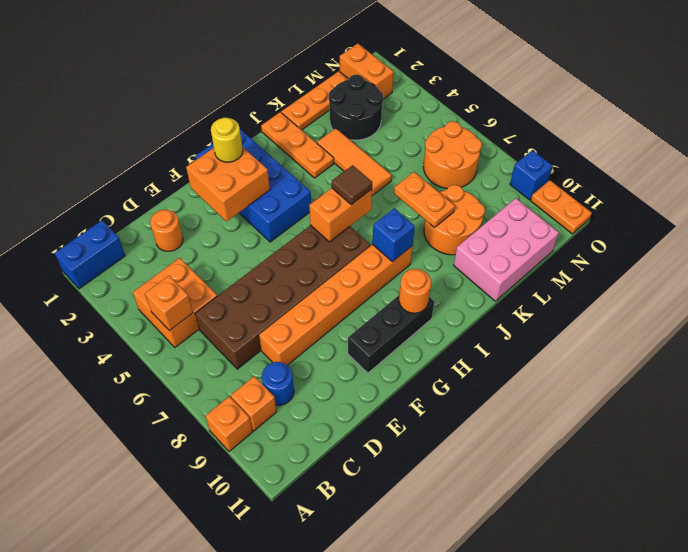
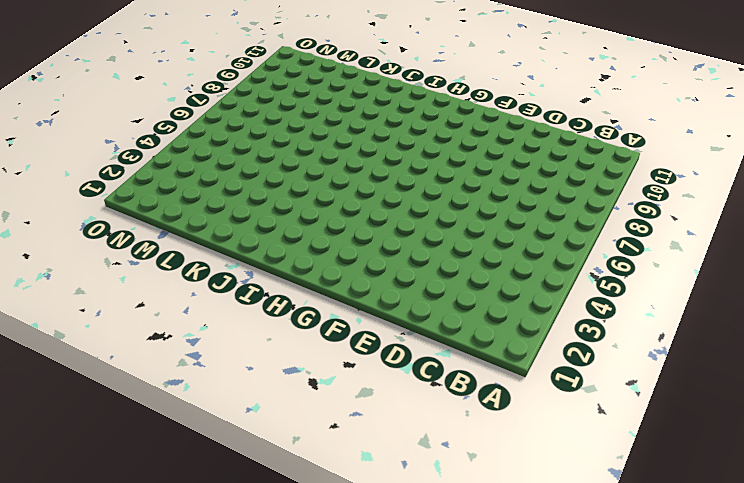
none -> blue brick A1:B1 level 1
none -> orange brick A9 level 1
none -> orange brick B4:C5 level 1

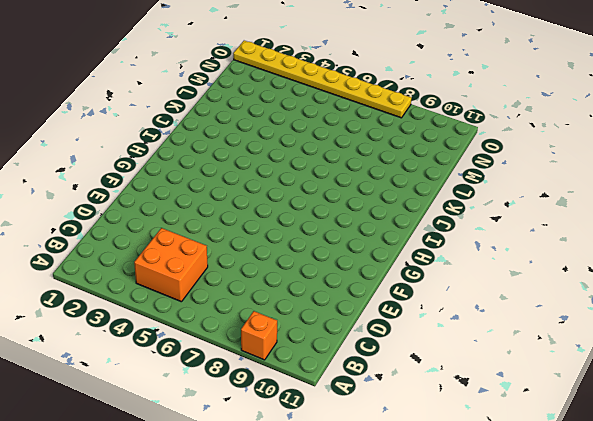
yellow plate O1:O8 level 1 -> none
none -> blue brick A1:B1 level 1
none -> orange brick B9 level 1
none -> brown brick C6:H7 level 1

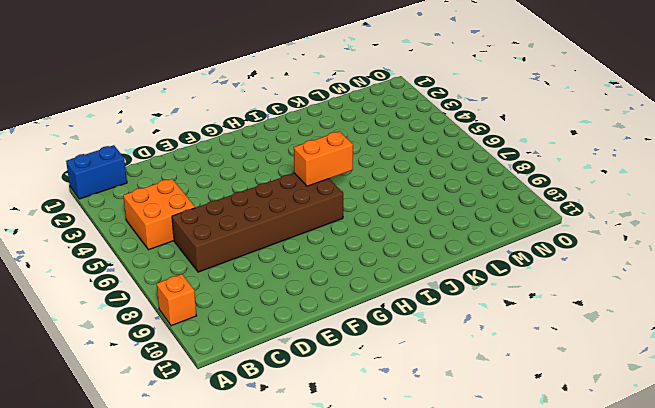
none -> orange brick B9 level 1
none -> blue round brick C9 level 1
none -> orange round brick D2 level 1

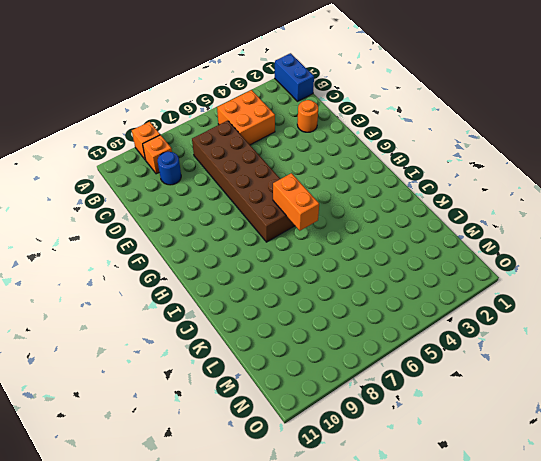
none -> orange brick D8:I8 level 1
none -> black brick F10:H10 level 1
none -> blue brick G1:H4 level 1

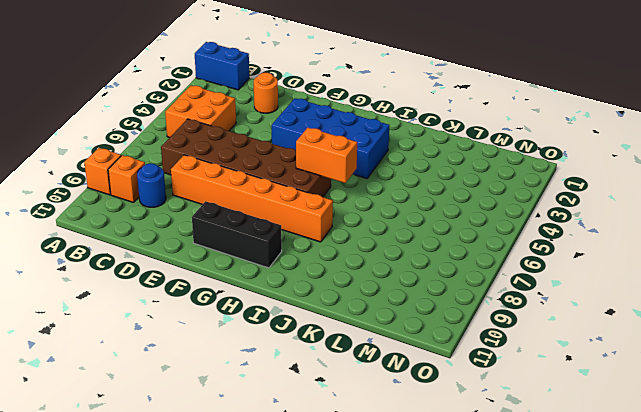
blue brick F3:I4 level 1 -> blue brick G1:H4 level 1
none -> orange plate J1:J3 level 1
none -> orange plate K1:M1 level 1
none -> orange tile K3:K5 level 1

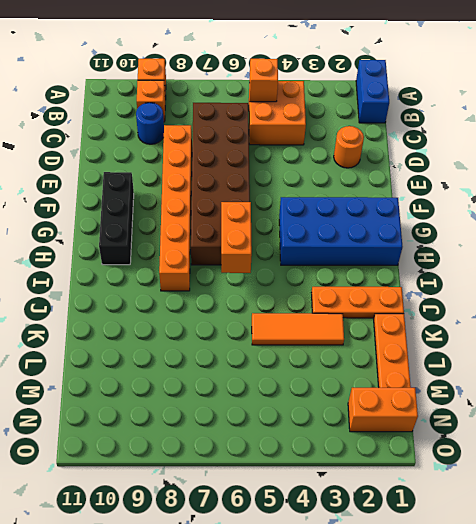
none -> orange round brick K8:L9 level 1
none -> pink brick K10:M11 level 1
none -> black round brick L2:M3 level 1

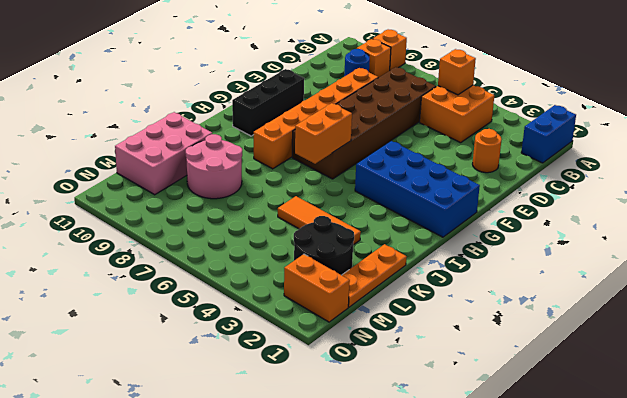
pink round brick K8:L9 level 1 -> orange round brick K8:L9 level 1
none -> orange plate J1:J3 level 1
none -> orange round brick M6:N7 level 1
none -> blue brick O9 level 1

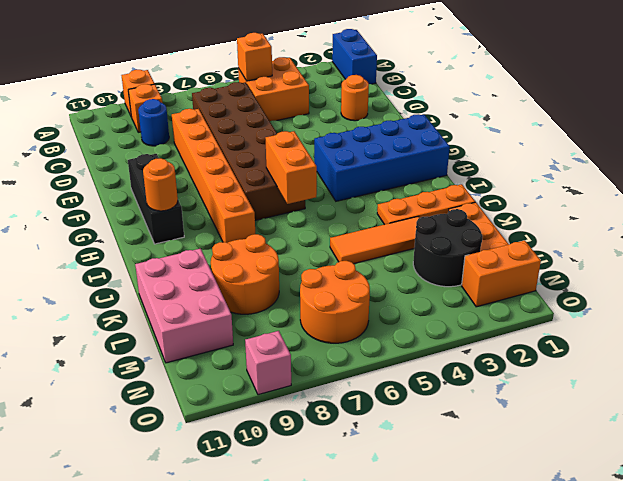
pink brick O9 level 1 -> blue brick O9 level 1
none -> orange plate O10:O11 level 1
none -> orange brick F2:G3 level 2
none -> blue brick I8 level 2

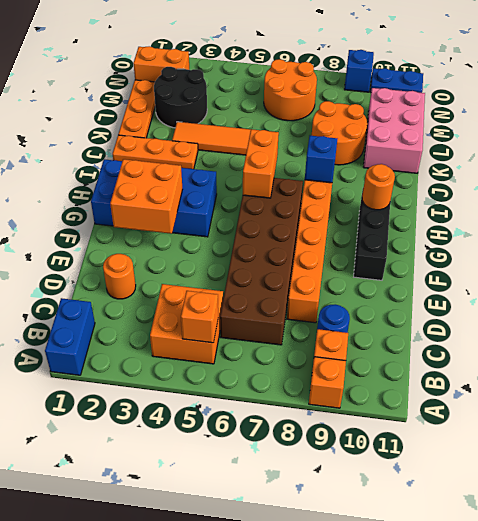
blue plate O10:O11 level 1 -> orange plate O10:O11 level 1
none -> orange plate K7:K8 level 2
none -> yellow round brick G2 level 3
none -> brown tile I6 level 3

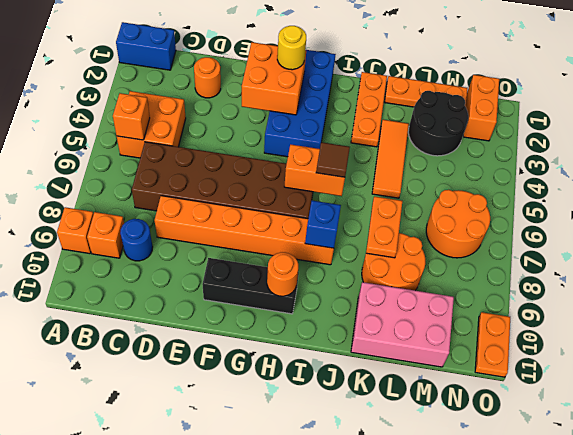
none -> blue brick O9 level 1

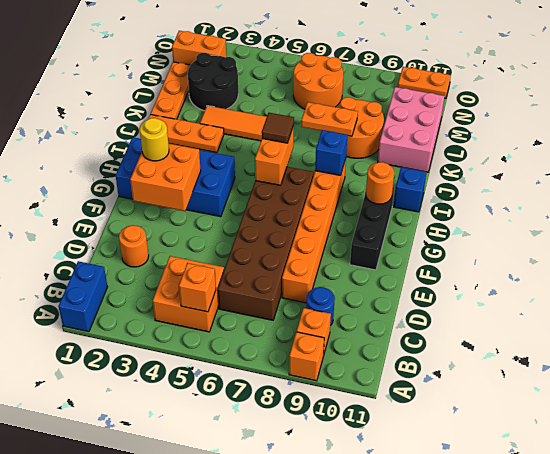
blue brick I11 level 1 -> blue brick O9 level 1

